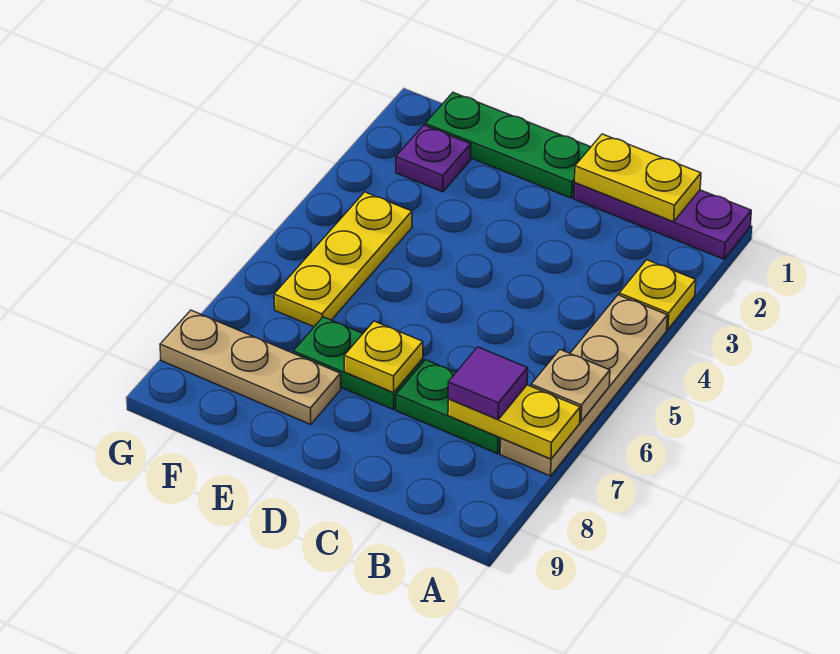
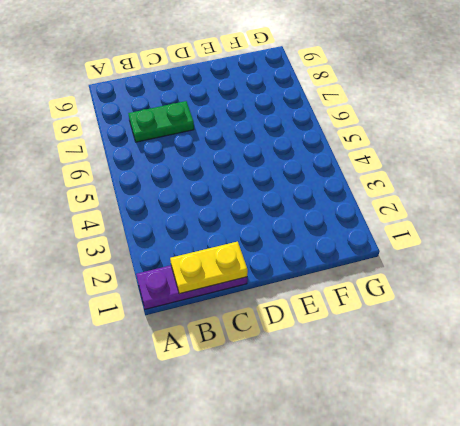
none -> yellow plate A3 level 1
none -> tan plate A4:A7 level 1
none -> green plate D1:F1 level 1

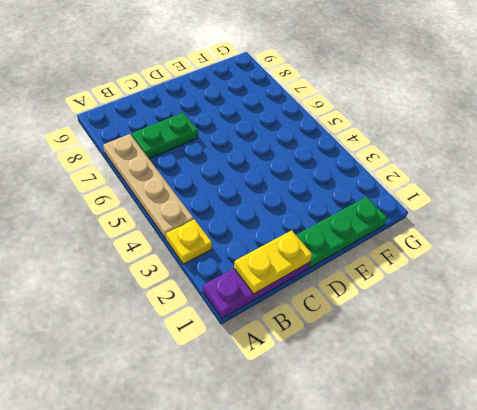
none -> green plate D7:E7 level 1
none -> tan plate E8:G8 level 1
none -> purple plate F2 level 1

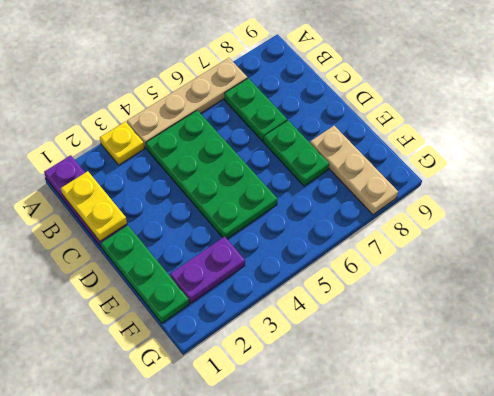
green plate B4:E5 level 1 -> none
purple plate F2:F3 level 1 -> purple plate F2 level 1
none -> yellow plate F4:F6 level 1
none -> tan plate A6 level 2
none -> yellow plate A7:B7 level 2

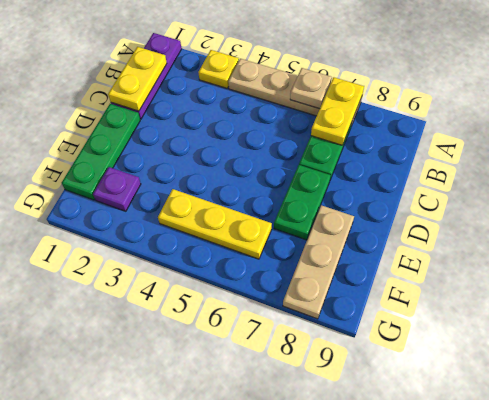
none -> yellow plate D7 level 2
none -> purple tile B7 level 3

